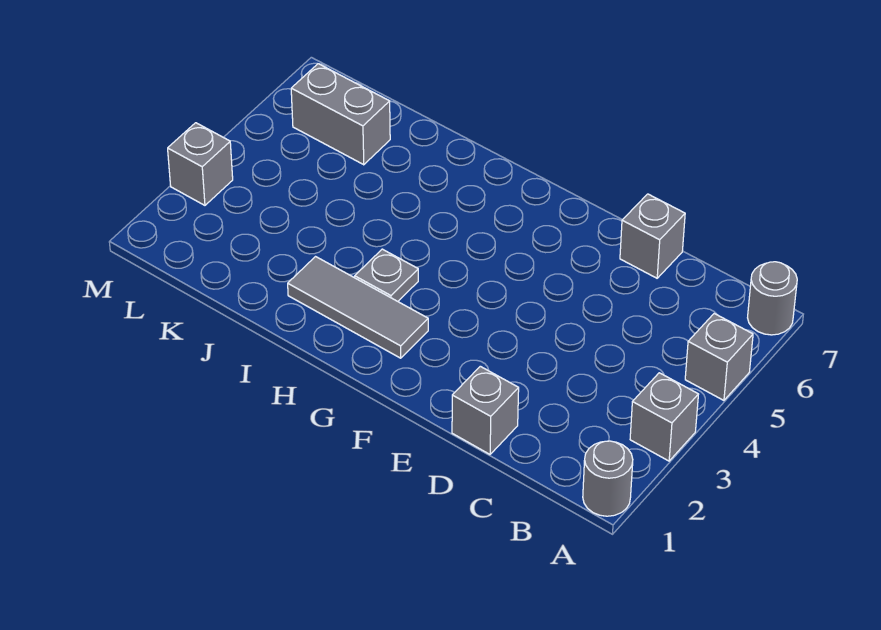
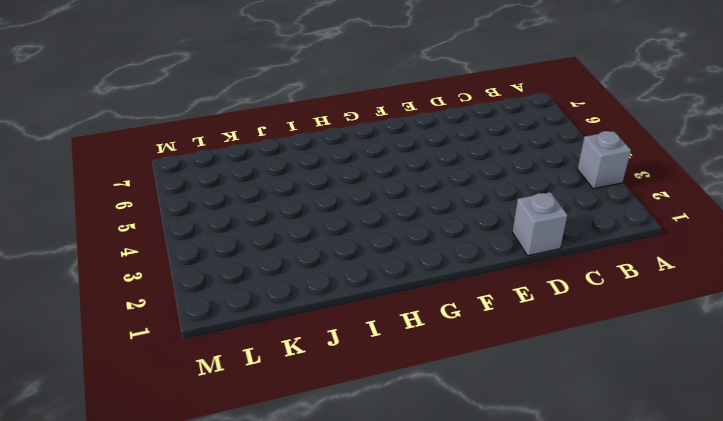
none -> grey round brick A1 level 1
none -> grey brick A5 level 1

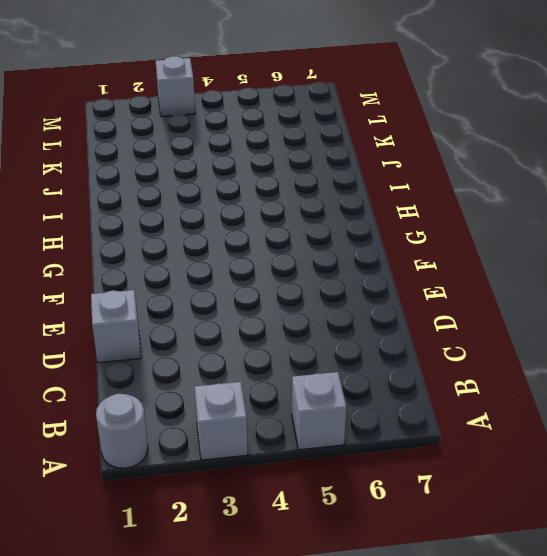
none -> grey round brick A7 level 1
none -> grey brick D7 level 1

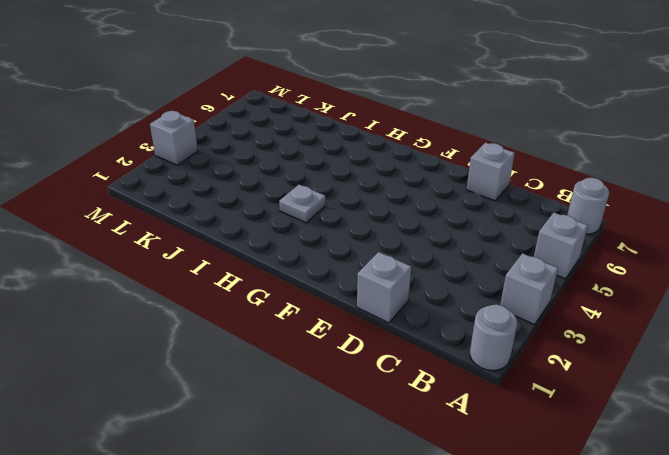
none -> grey tile G2:I2 level 1
none -> grey brick K6:L6 level 1

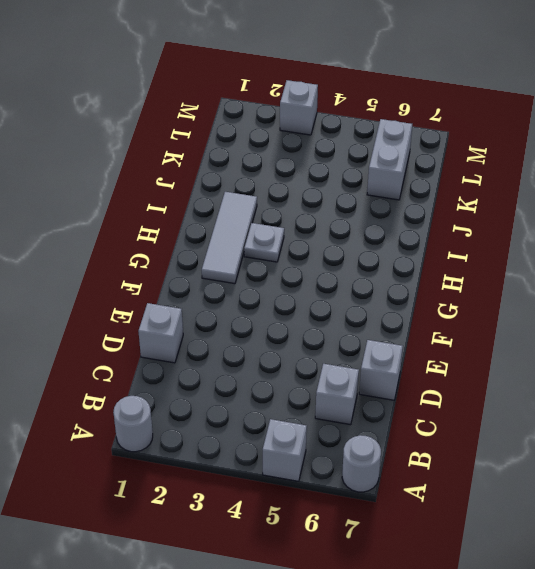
grey brick C6 level 1 -> grey brick A3 level 1

